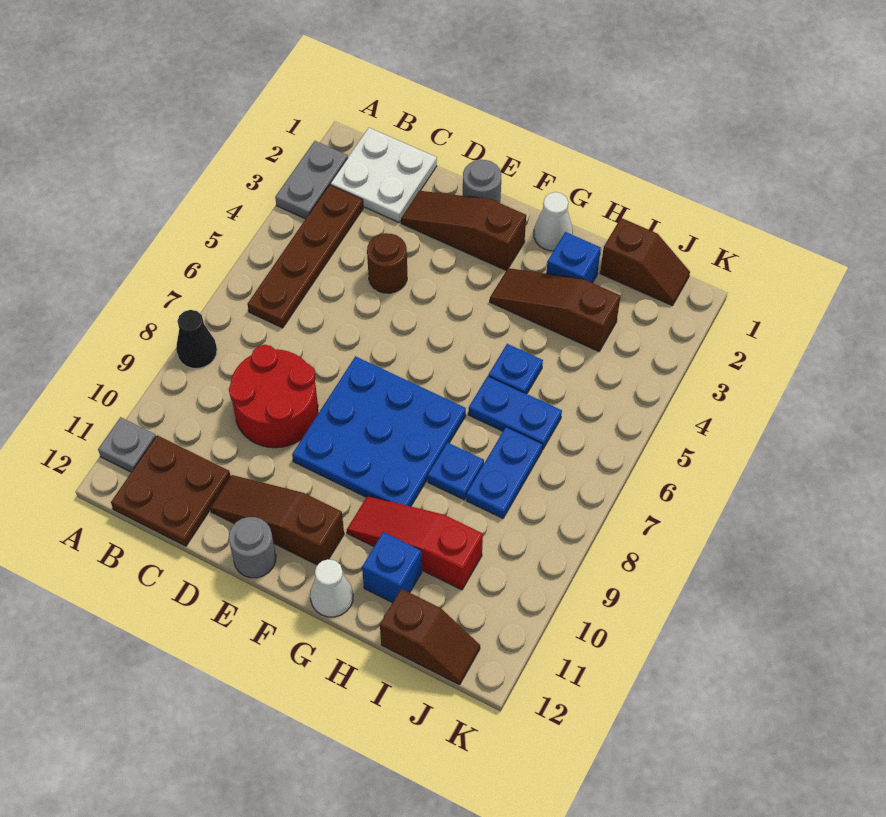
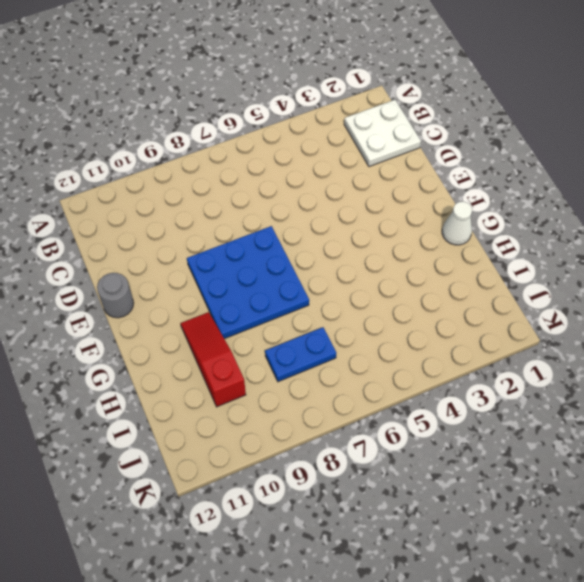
none -> grey plate A2:A3 level 1
none -> black cone A8 level 1
none -> grey plate A11 level 1

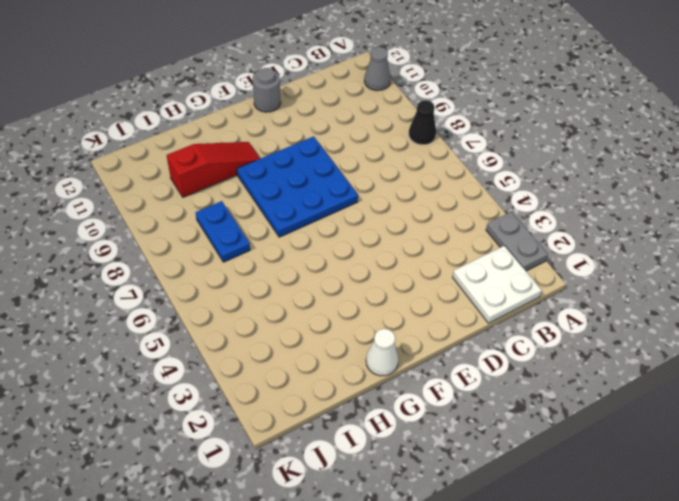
grey cone A11 level 1 -> grey plate A11 level 1
none -> brown plate B3:B6 level 1
none -> brown plate B11:C12 level 1
none -> red round brick C8:D9 level 1

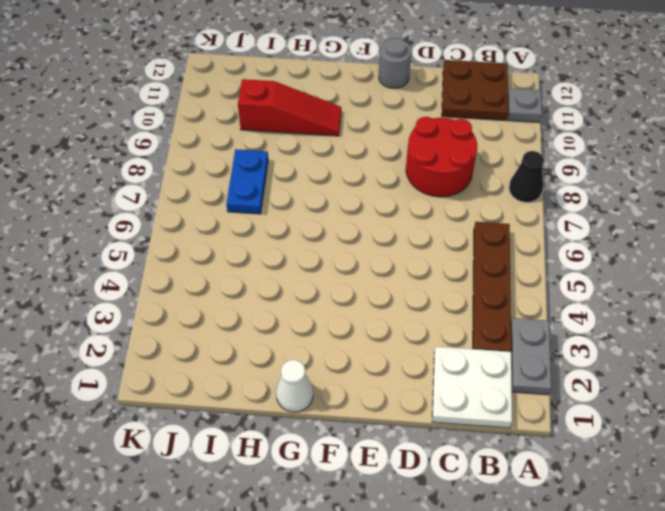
none -> brown slope D2:F2 level 1 top F
none -> brown round brick D4 level 1
none -> brown slope D11:F11 level 1 top F

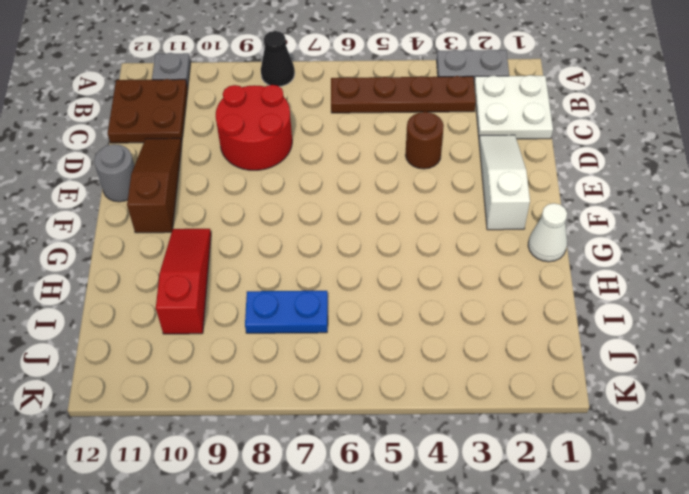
white slope D2:F2 level 1 top F -> brown slope D2:F2 level 1 top F
none -> grey round brick E1 level 1
none -> blue plate E7:G9 level 1
none -> brown slope G3:I3 level 1 top I

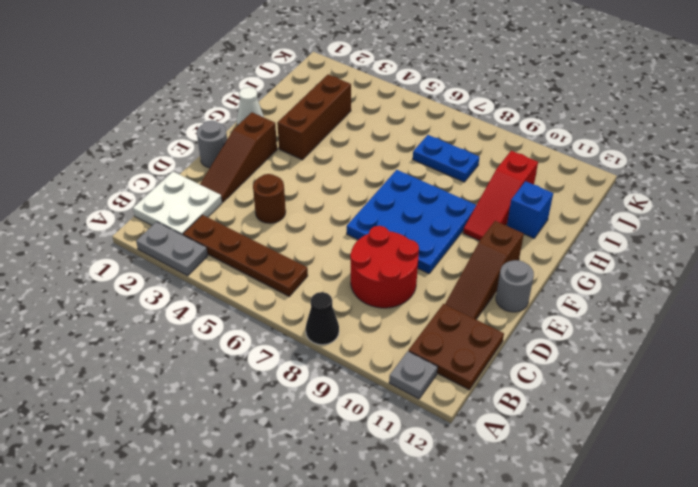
brown brick G3:I3 level 1 -> brown slope G3:I3 level 1 top I
none -> white cone G12 level 1
none -> blue brick H2 level 1
none -> blue plate H5 level 1

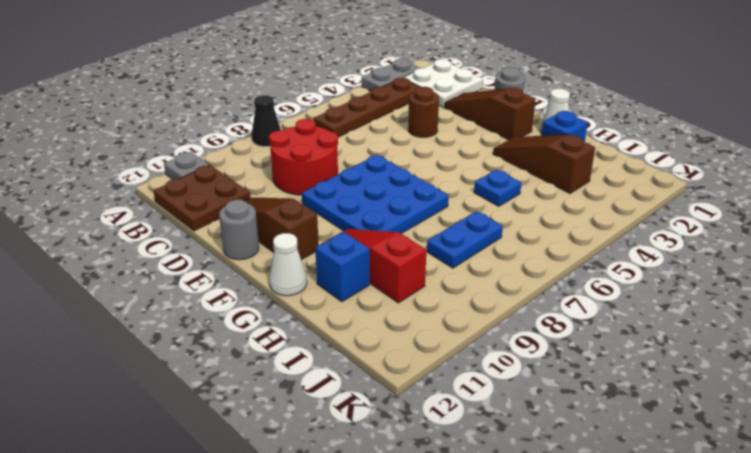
none -> blue plate H6:I6 level 1
none -> blue plate H8 level 1
none -> brown slope I1:J1 level 1 top I

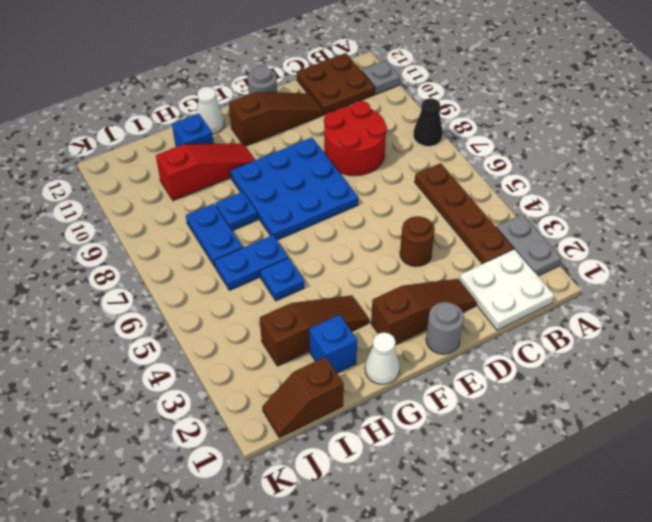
none -> brown slope I12:J12 level 1 top I

